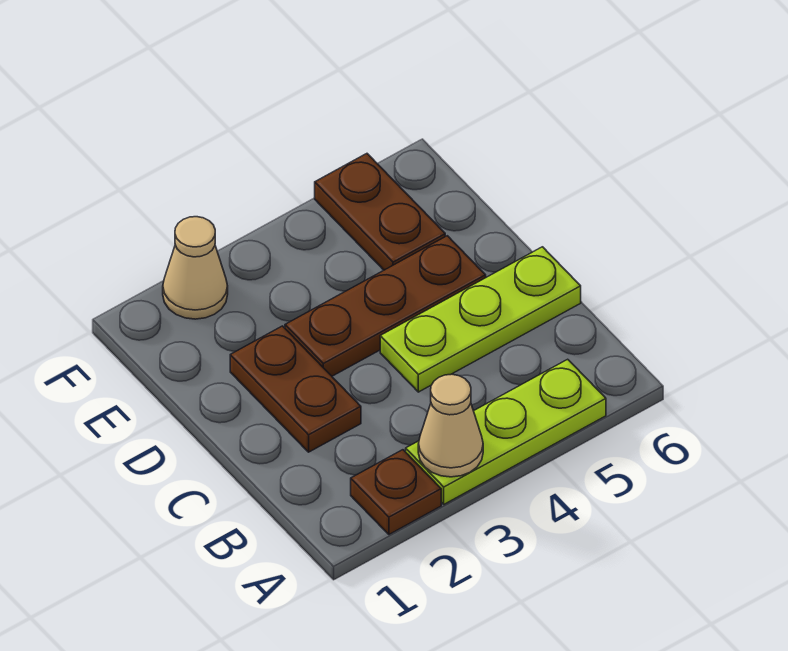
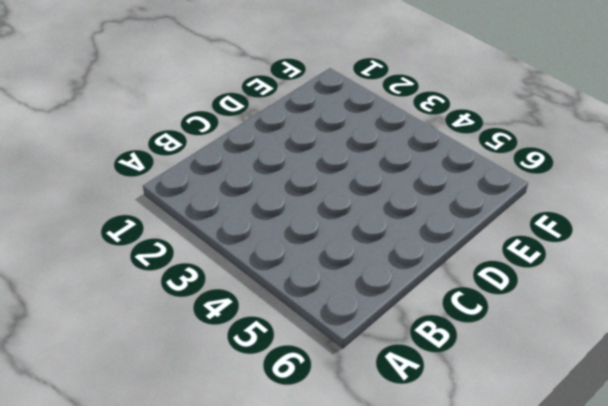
none -> brown plate A2 level 1
none -> lime plate A3:A5 level 1

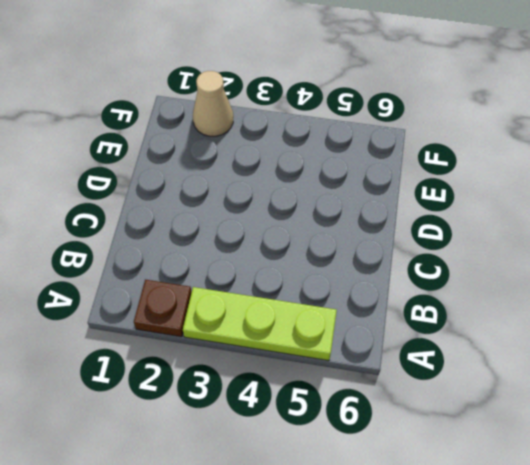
none -> brown plate C2:D2 level 1
none -> lime plate C4:C6 level 1

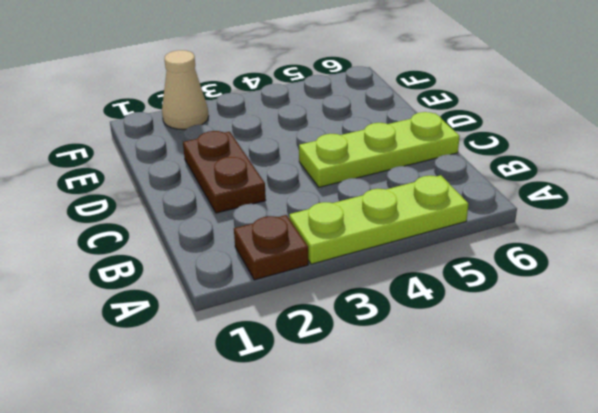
none -> brown plate D3:D5 level 1
none -> brown plate E5:F5 level 1

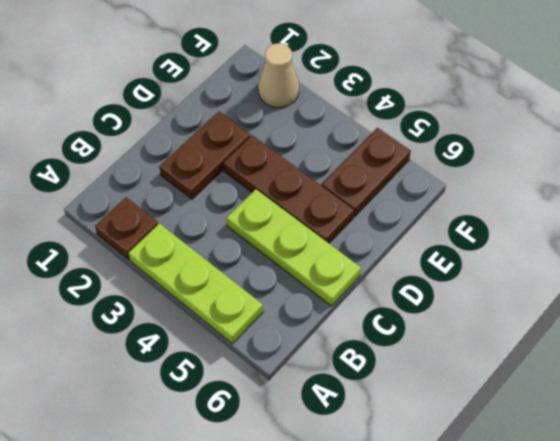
none -> tan cone A3 level 2

